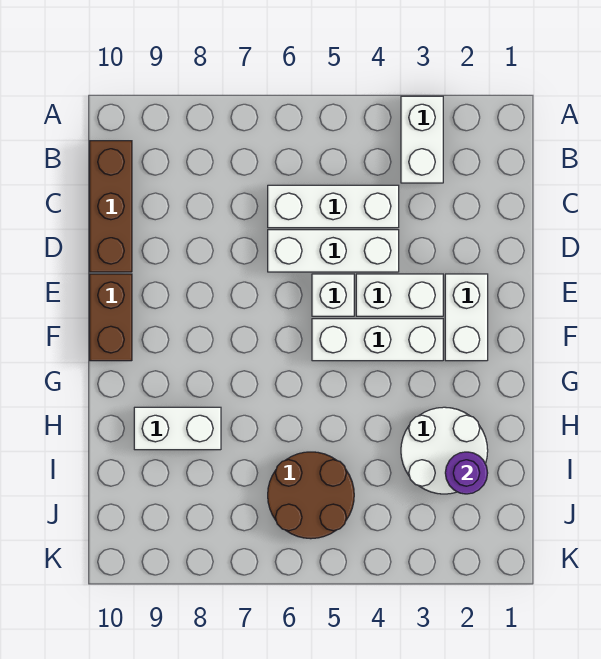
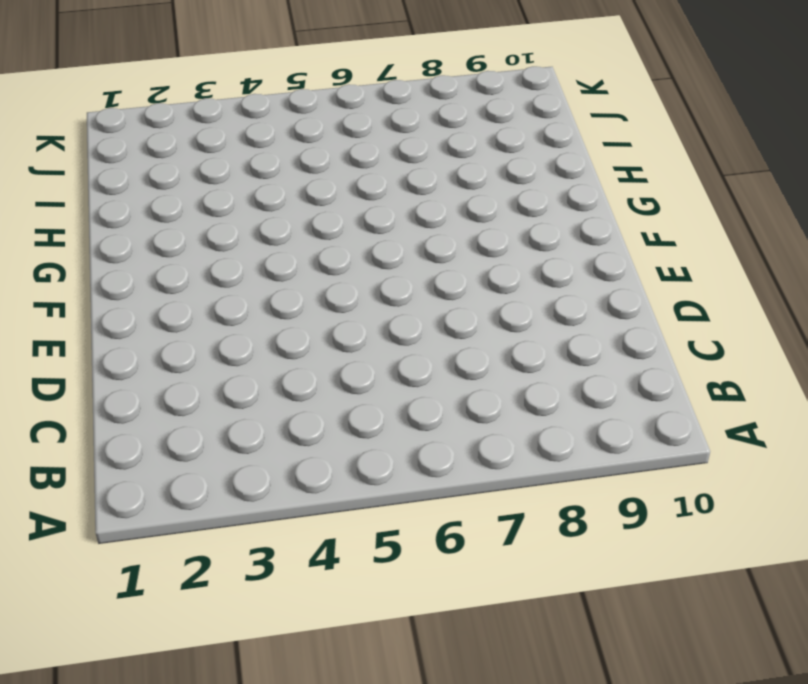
none -> white brick A3:B3 level 1
none -> brown brick B10:D10 level 1
none -> white brick C4:C6 level 1

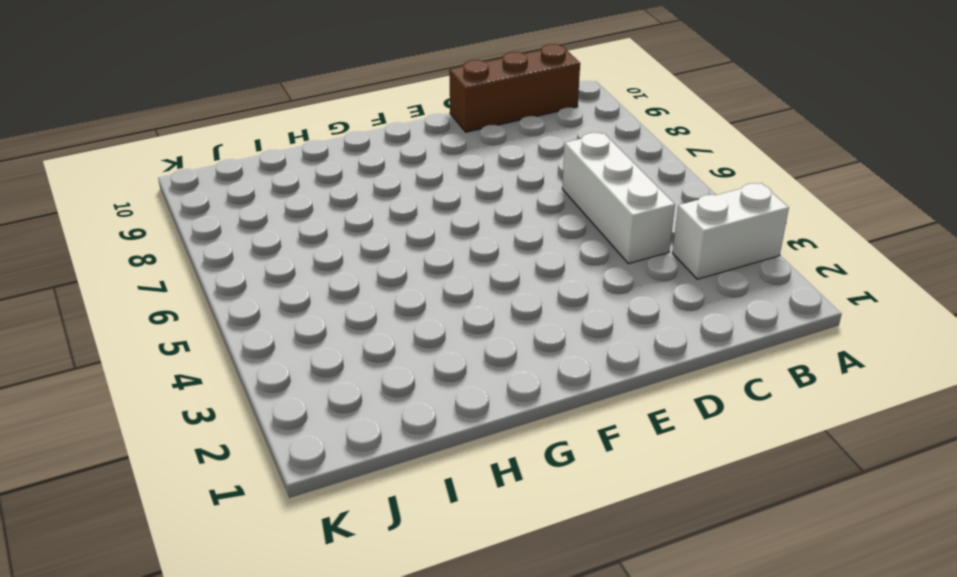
none -> white brick D4:D6 level 1
none -> white brick E2:F2 level 1
none -> white brick E3:E4 level 1

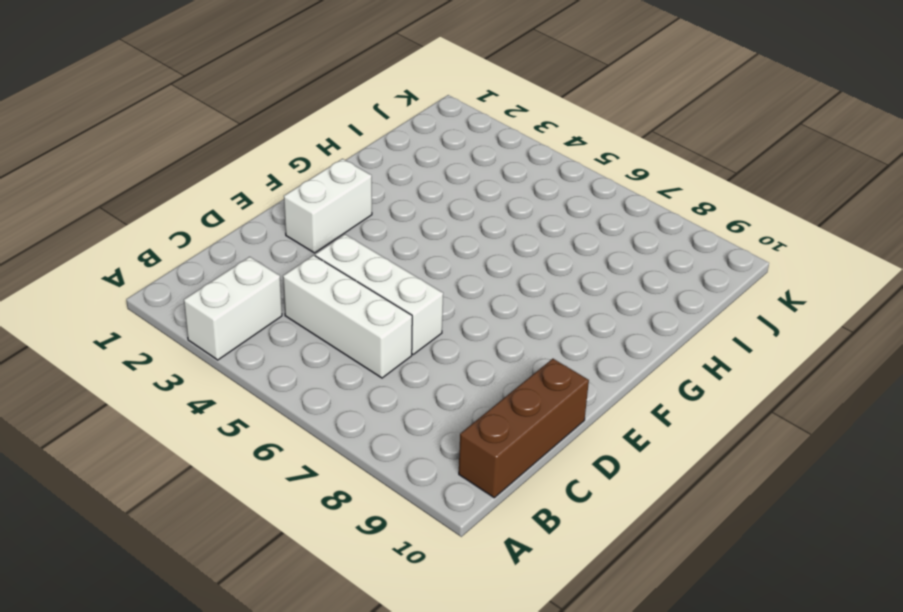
none -> white brick E3:E4 level 1
none -> white brick E5 level 1
none -> brown brick E10:F10 level 1

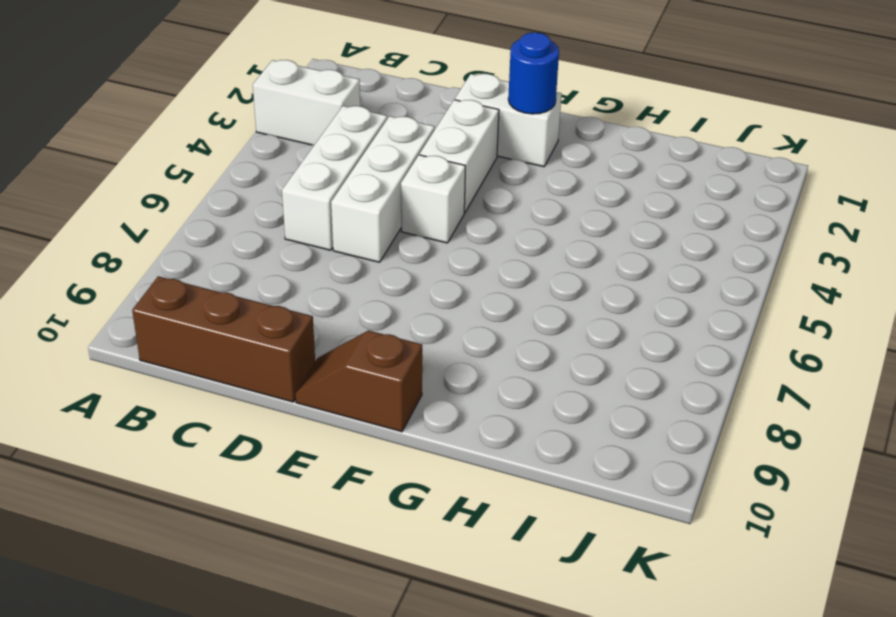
brown slope E10:F10 level 1 top F -> brown brick E10:F10 level 1
blue round brick F2 level 2 -> none
none -> white brick F3:F5 level 1
none -> white round brick H2:I3 level 1
none -> white brick H8:H9 level 1

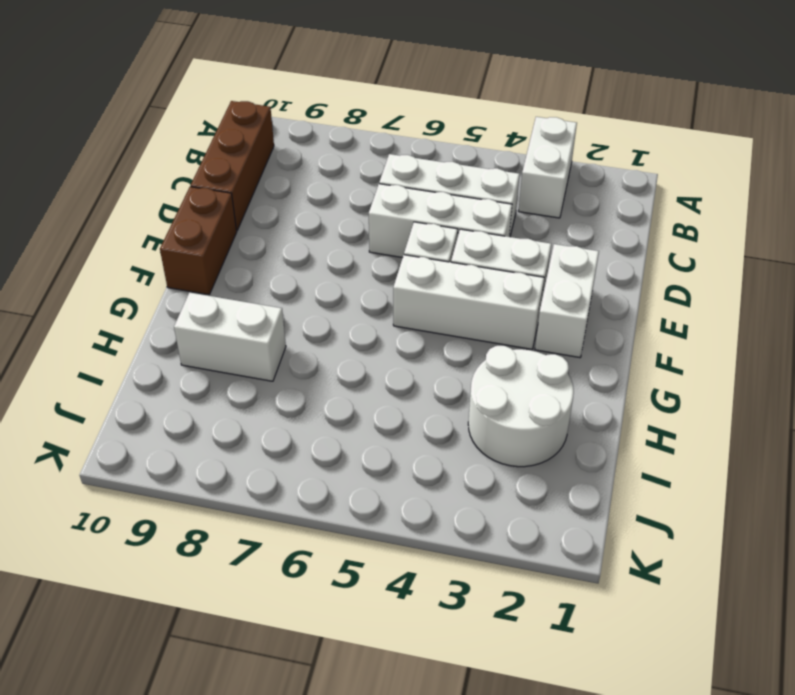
none -> brown round brick I5:J6 level 1
none -> purple round brick I2 level 2

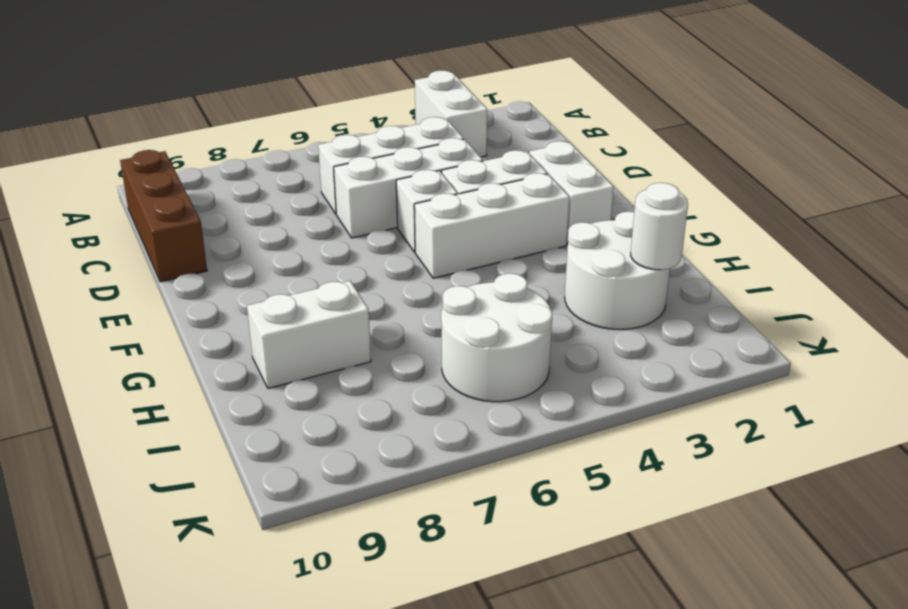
white round brick I2 level 2 -> purple round brick I2 level 2
white round brick I5:J6 level 1 -> brown round brick I5:J6 level 1
none -> brown brick E10:F10 level 1

